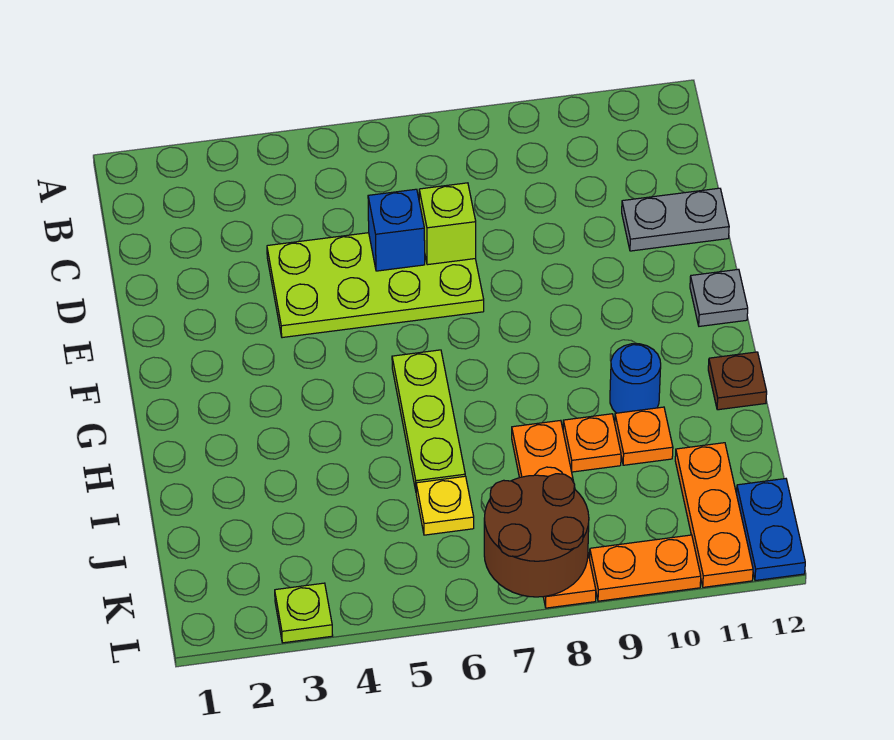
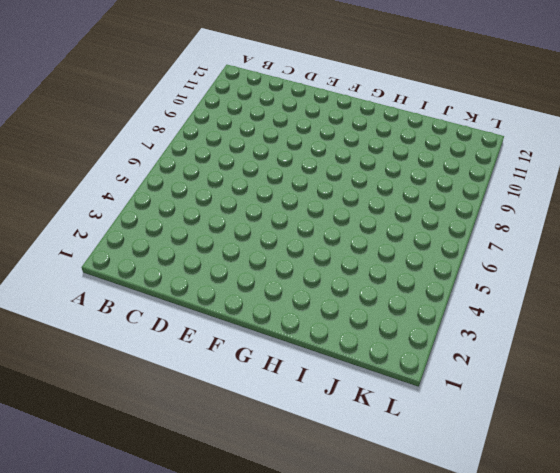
none -> lime plate D4:E7 level 1
none -> grey plate D11:D12 level 1
none -> grey plate F12 level 1

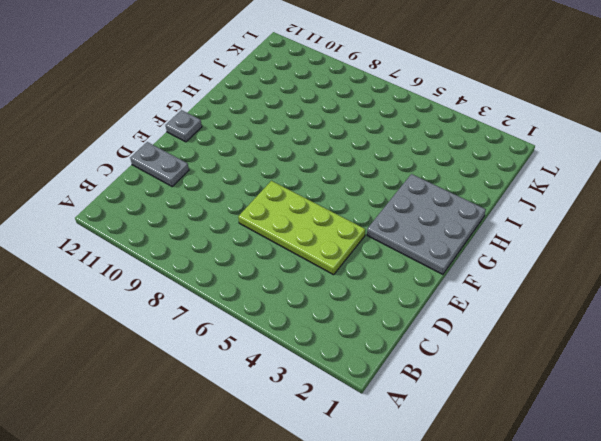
grey plate F1:H3 level 1 -> none
none -> lime plate G6:I6 level 1
none -> blue round brick H10 level 1
none -> brown plate H12 level 1

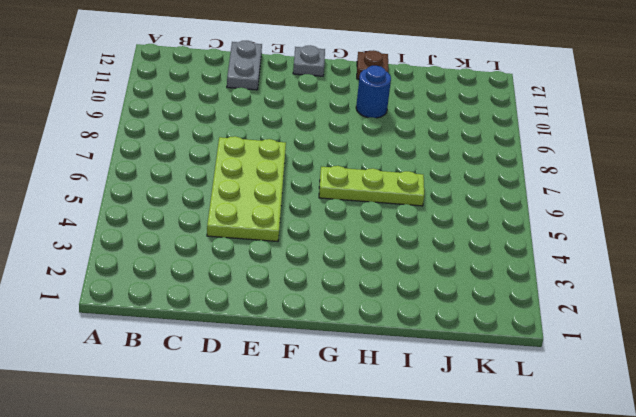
none -> orange plate I8:L8 level 1
none -> orange plate I9 level 1
none -> orange plate I10 level 1

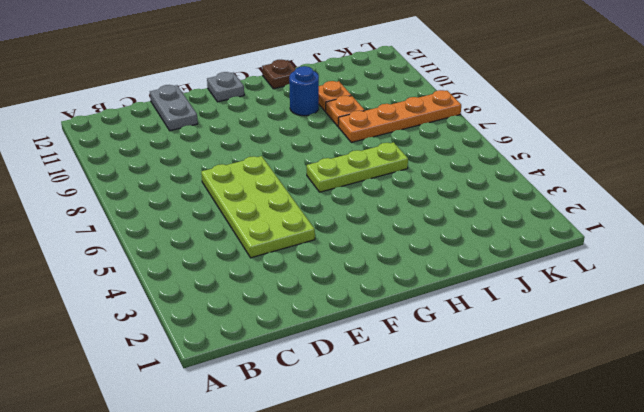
none -> yellow plate J6 level 1
none -> orange plate J11:L11 level 1
none -> blue plate K12:L12 level 1

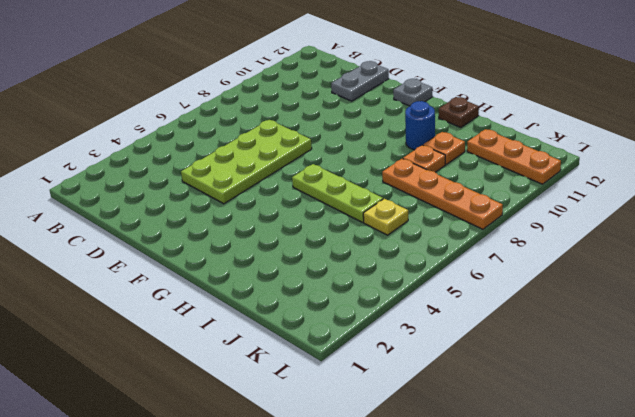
none -> blue plate K12:L12 level 1
none -> lime plate L3 level 1
none -> orange plate L9:L10 level 1

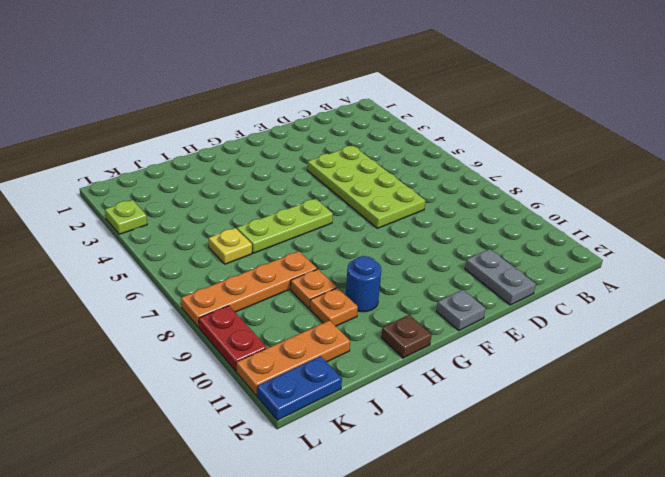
red plate L9:L10 level 1 -> orange plate L9:L10 level 1
none -> blue brick D6 level 2
none -> lime brick D7 level 2
none -> brown round brick K7:L8 level 2

